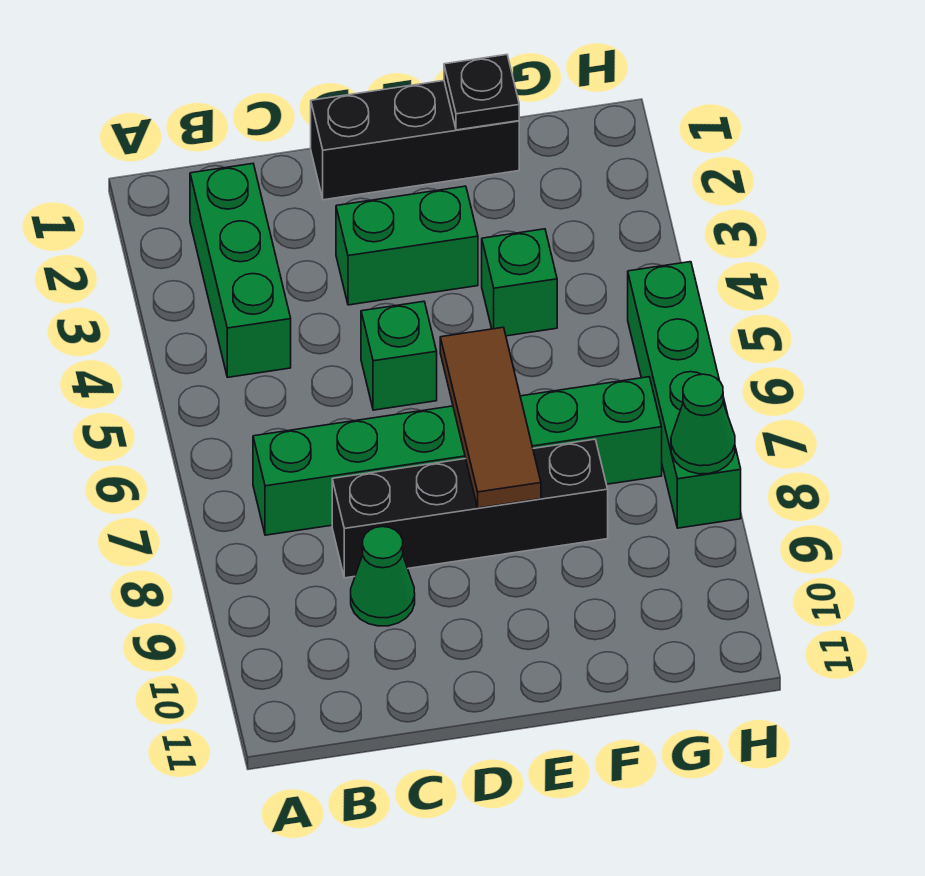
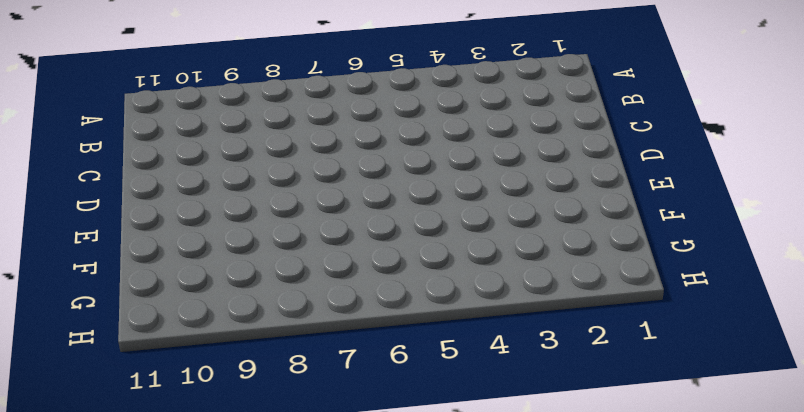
none -> green brick B2:B4 level 1
none -> green brick B7:G7 level 1
none -> black brick C8:F8 level 1

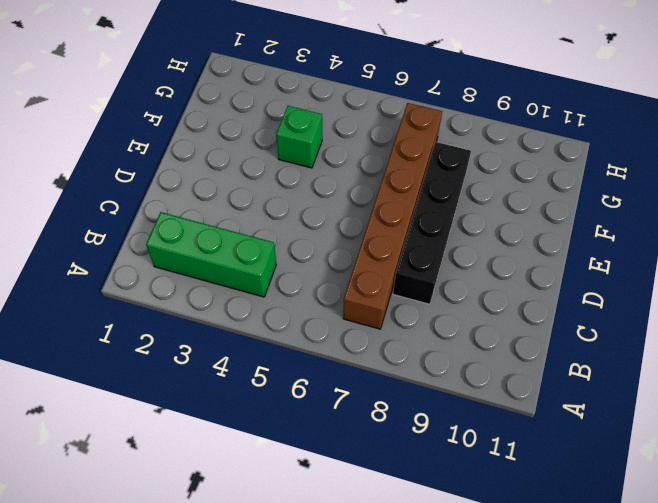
brown brick B7:G7 level 1 -> green brick B7:G7 level 1
none -> green cone C9 level 1
none -> black brick D1:F1 level 1
none -> green brick D3:E3 level 1

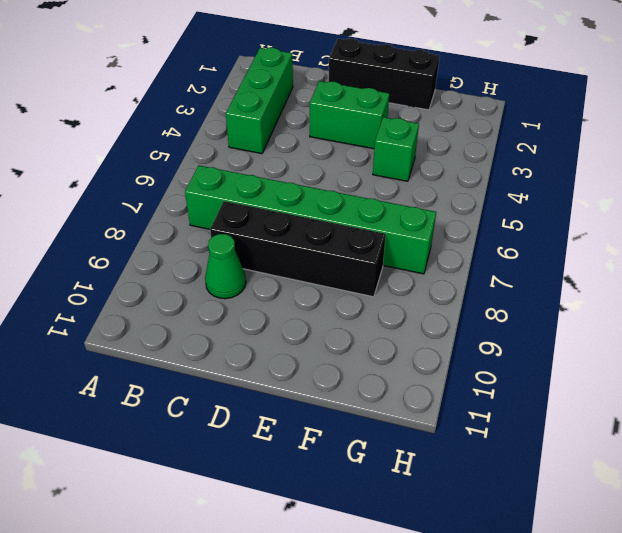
none -> green brick D5 level 1
none -> green brick H5:H8 level 1
none -> brown tile E6:E8 level 2

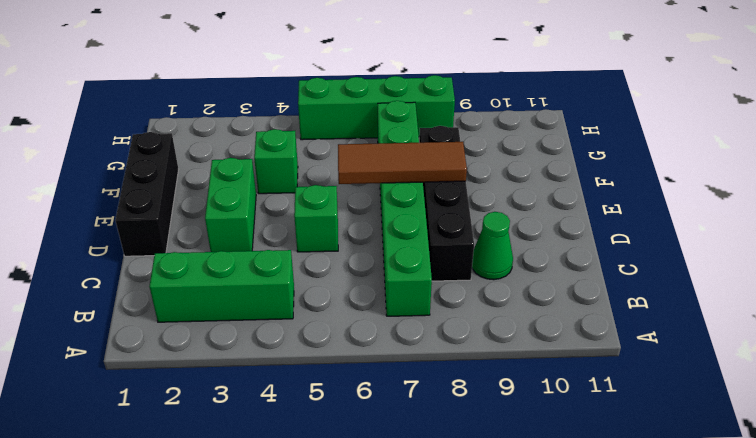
none -> black plate F1 level 2
none -> green cone H8 level 2

